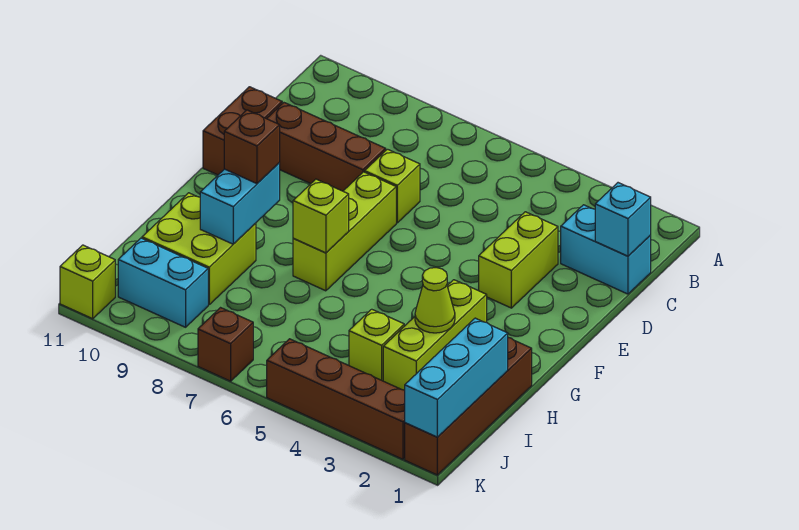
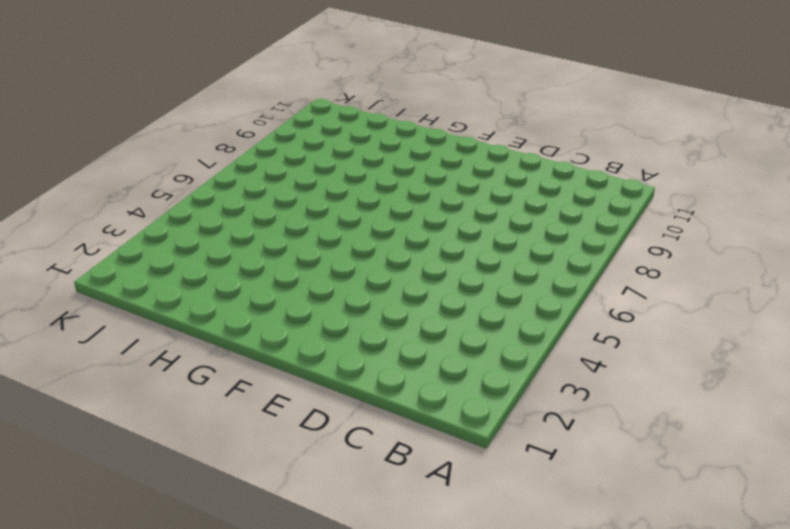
none -> cyan brick C1:C2 level 1
none -> lime brick D3:E3 level 1
none -> lime brick D7 level 1

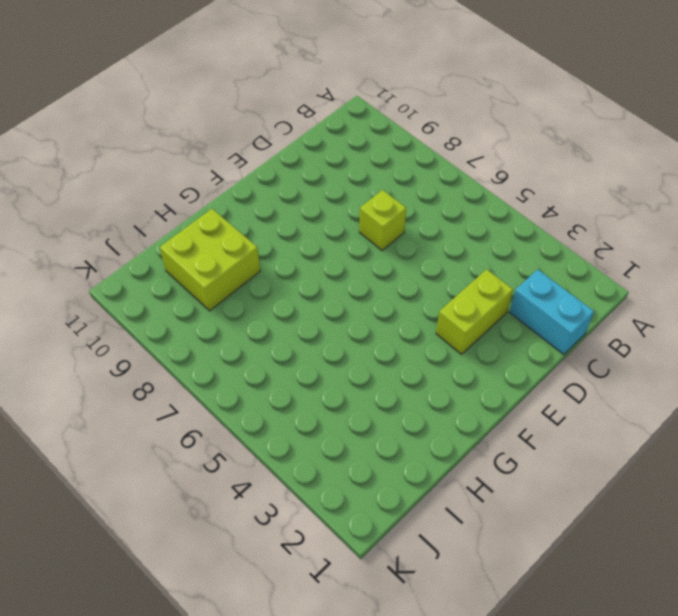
none -> brown brick D8:D10 level 1
none -> brown brick D11:E11 level 1
none -> lime brick E7:G7 level 1

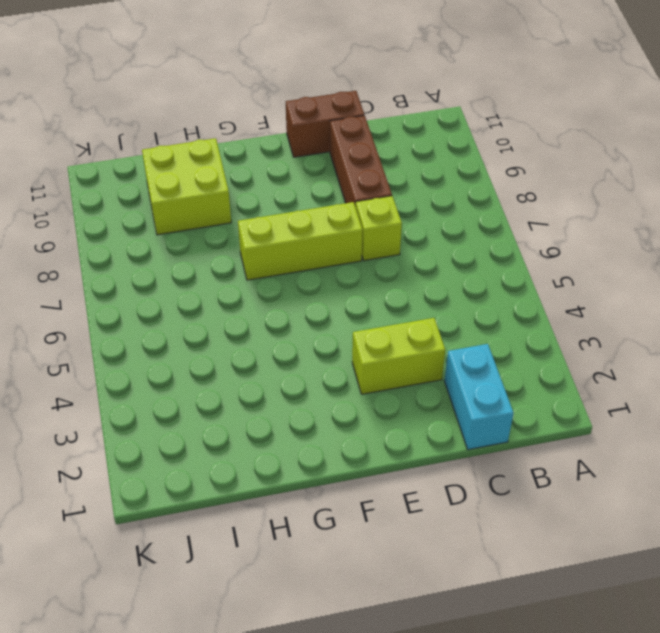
none -> lime brick G3:I3 level 1
none -> brown brick H1:K1 level 1
none -> lime brick I4 level 1

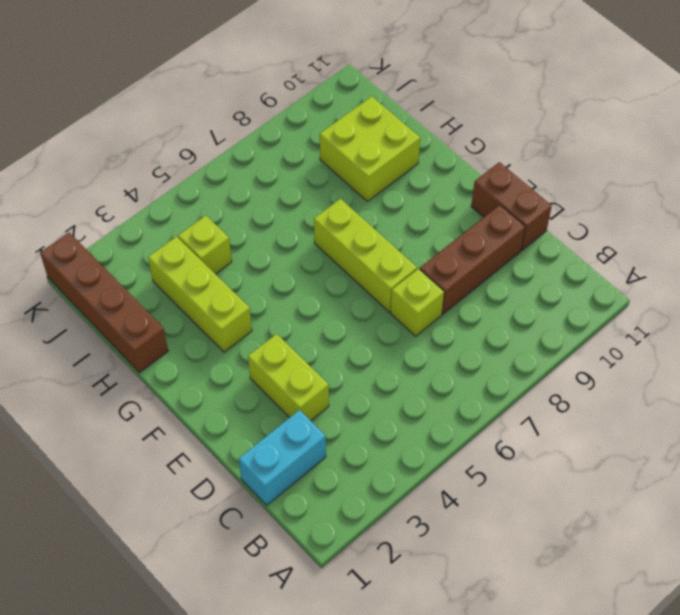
none -> cyan brick J9:J10 level 1
none -> brown brick K2:K5 level 1
none -> brown brick K7 level 1

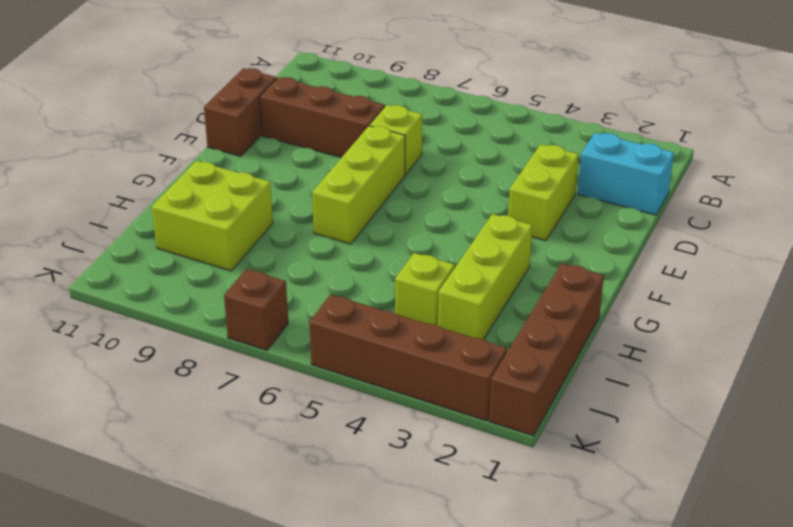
none -> cyan brick J9:J10 level 1
none -> lime brick K11 level 1
none -> cyan brick C1 level 2

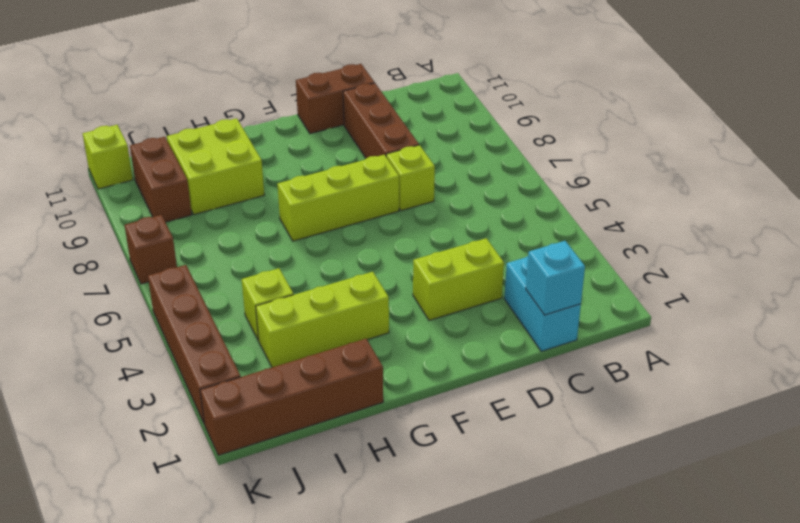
brown brick J9:J10 level 1 -> cyan brick J9:J10 level 1
none -> lime brick G7 level 2
none -> cyan brick G9:H9 level 2
none -> lime cone H3 level 2

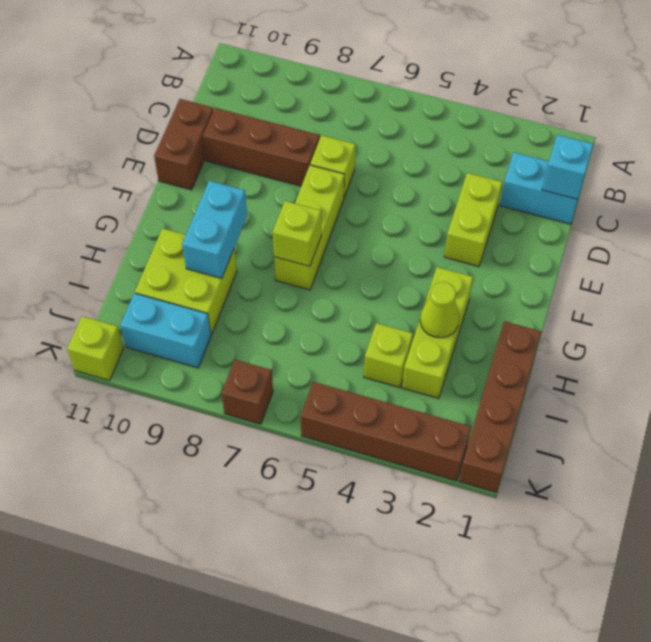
none -> cyan brick I1:K1 level 2
none -> brown brick G9 level 3

